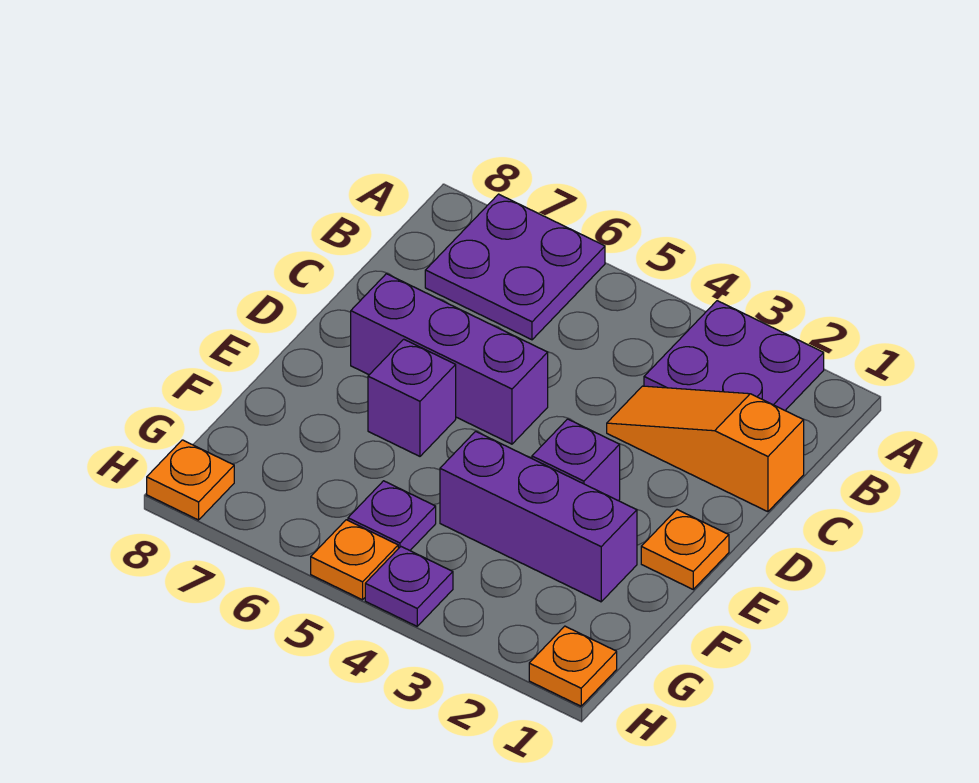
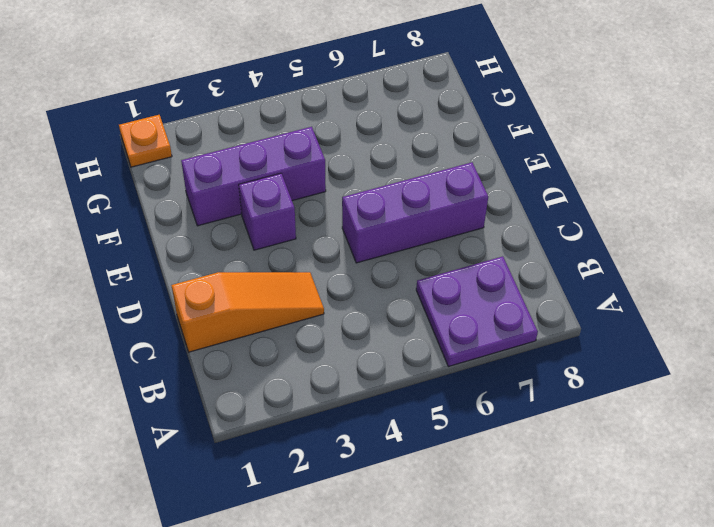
none -> purple plate A2:B3 level 1
none -> orange plate E1 level 1
none -> purple brick E6 level 1

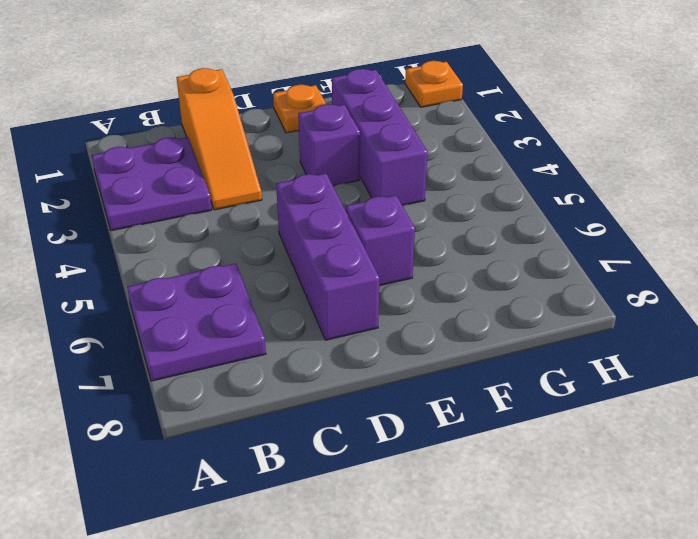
none -> purple plate G5 level 1
none -> purple plate H4 level 1
none -> orange plate H5 level 1

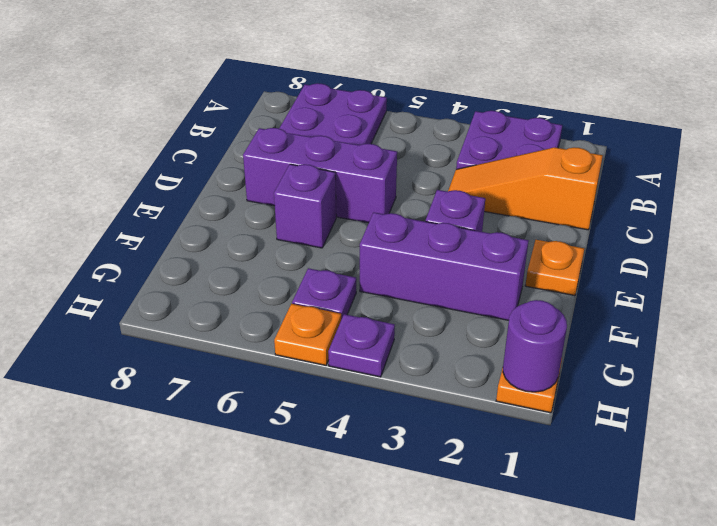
purple round brick H1 level 2 -> none
none -> orange plate H8 level 1

